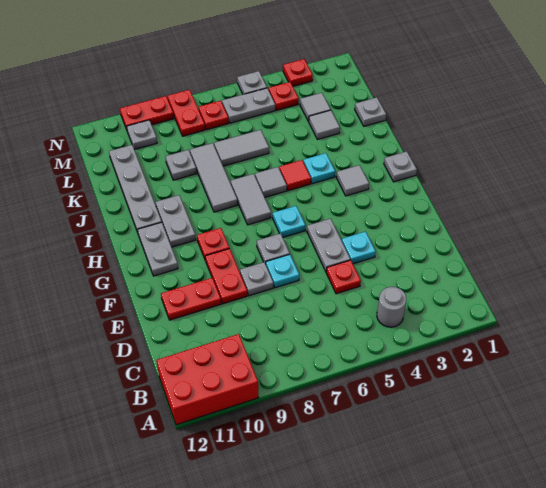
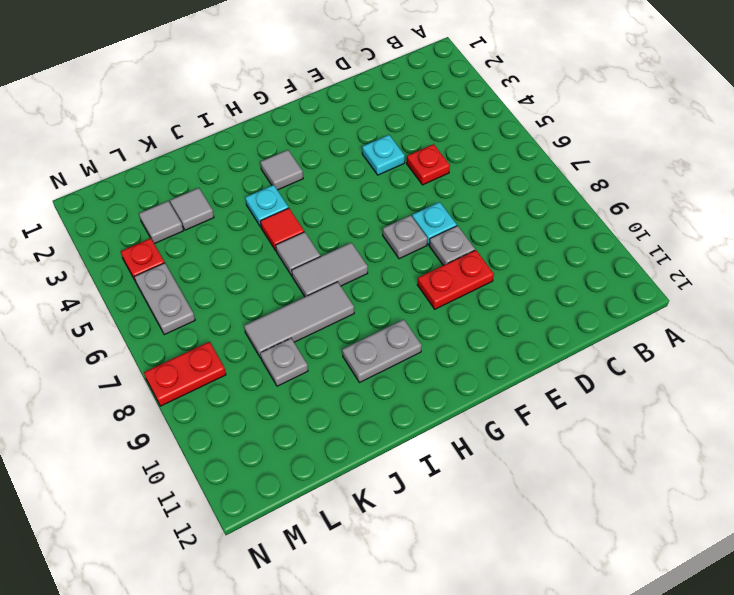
none -> red brick A10:B12 level 1
none -> grey round brick B4 level 1
none -> grey plate E5:F5 level 1
none -> red plate E10:E11 level 1

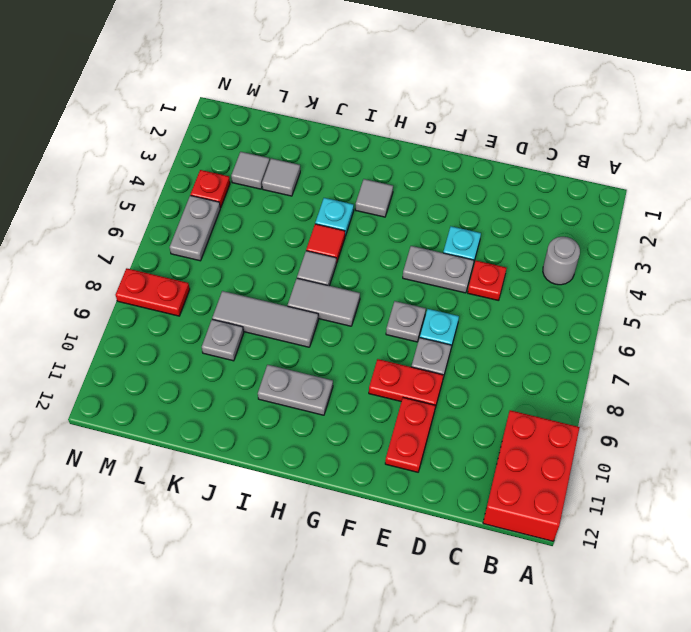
none -> cyan plate G6 level 1
none -> red plate G9 level 1
none -> grey plate G11:H11 level 1
none -> grey plate H1 level 1

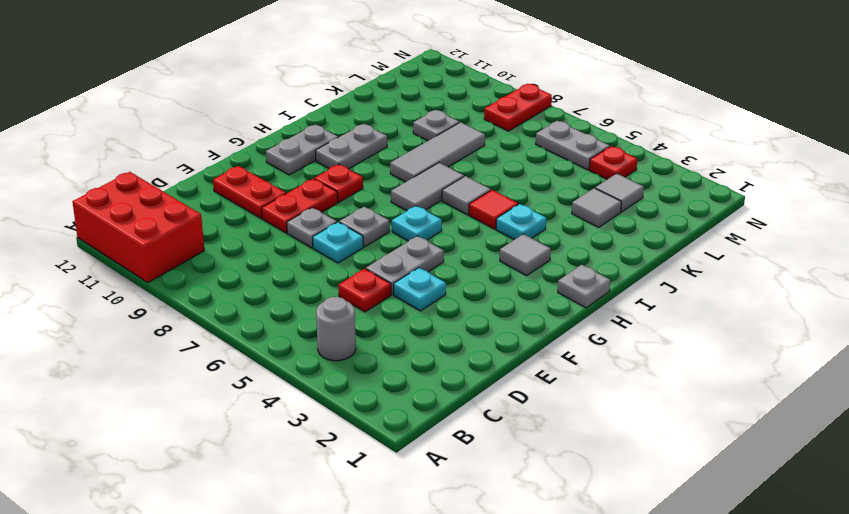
none -> grey plate I11:L11 level 1
none -> grey plate K1 level 1
none -> grey tile K6:K7 level 1
none -> red plate M7 level 1

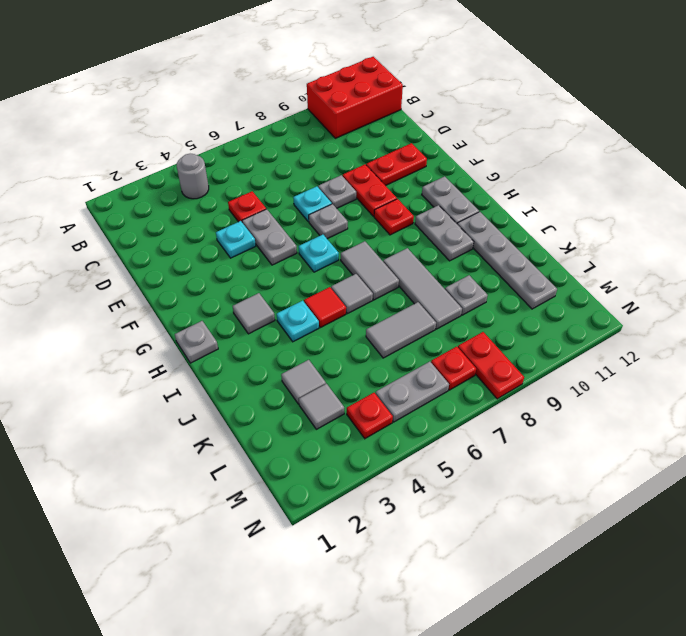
none -> grey plate K1 level 1
none -> grey plate M10 level 1
none -> red plate N3 level 1
none -> grey plate N5 level 1

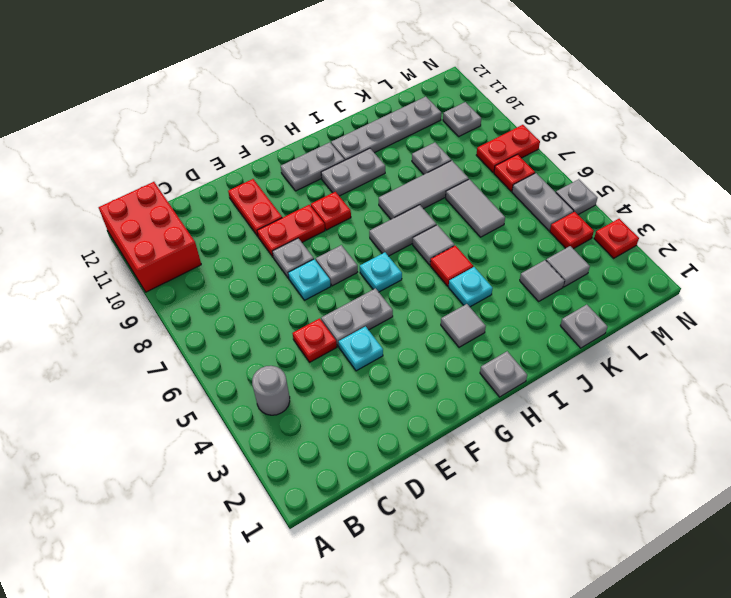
none -> red plate N9:N10 level 1

